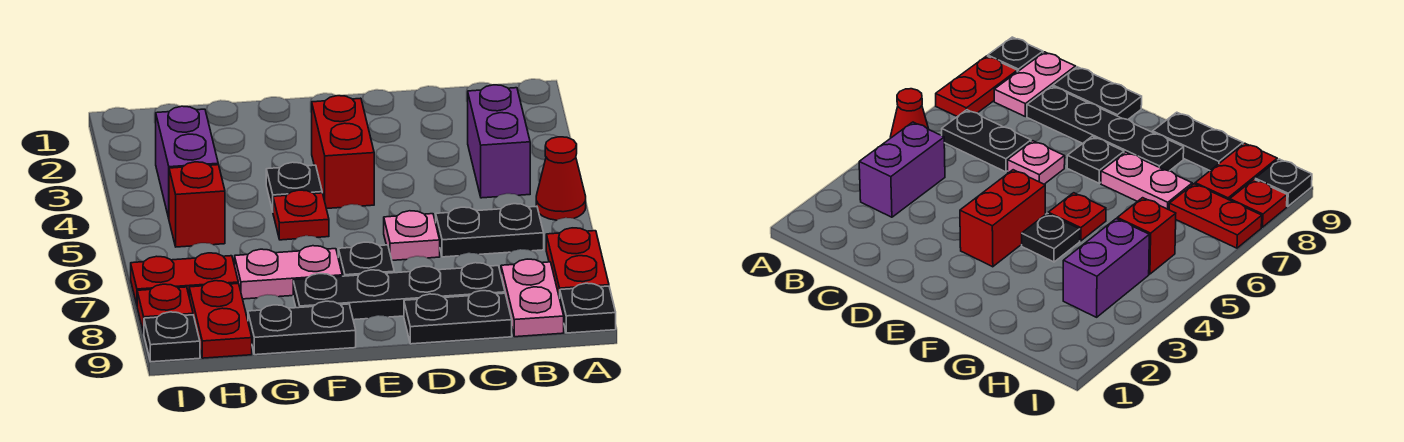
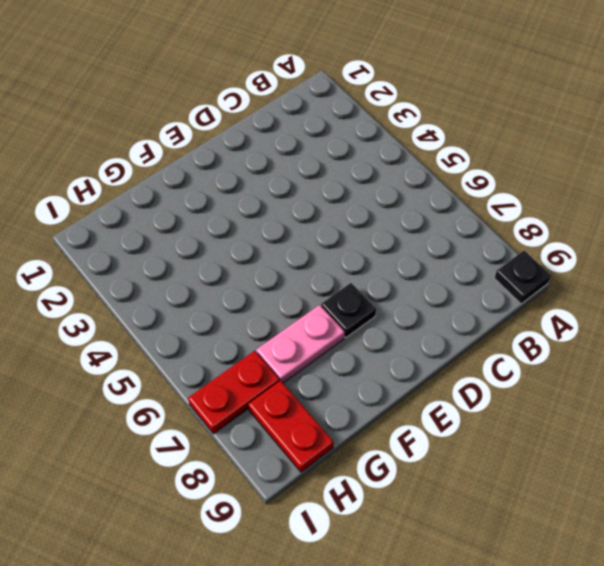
none -> red cone A5 level 1
none -> red plate A7:A8 level 1
none -> purple brick B3:B4 level 1

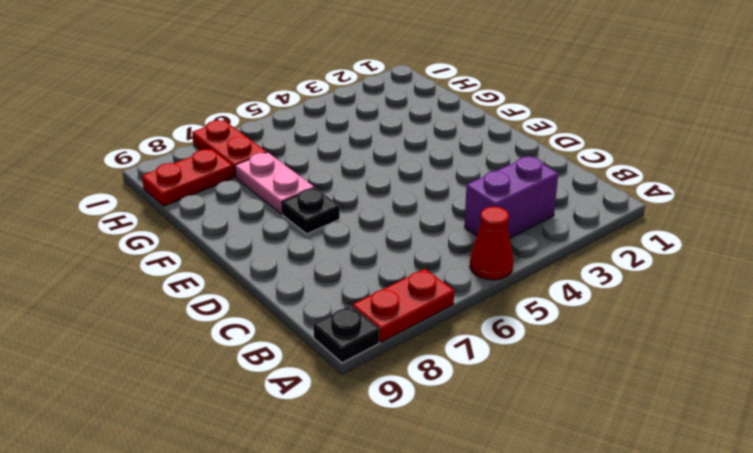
none -> black plate B6:C6 level 1
none -> pink plate B8:B9 level 1
none -> black plate C8:F8 level 1

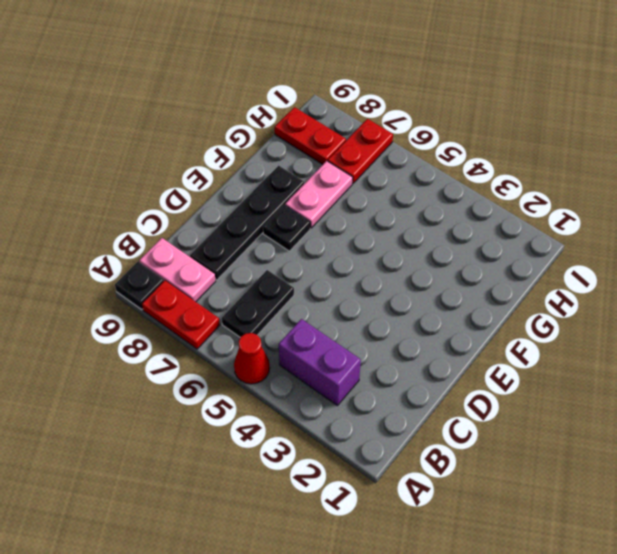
none -> black plate C9:D9 level 1
none -> pink plate D6 level 1
none -> red brick E3:E4 level 1

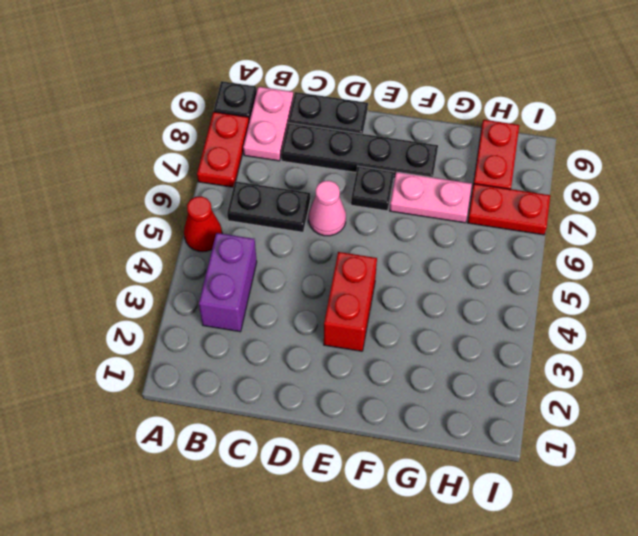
pink cone D6 level 1 -> pink plate D6 level 1
none -> black plate F4 level 1
none -> red plate F5 level 1
none -> black plate F9:G9 level 1

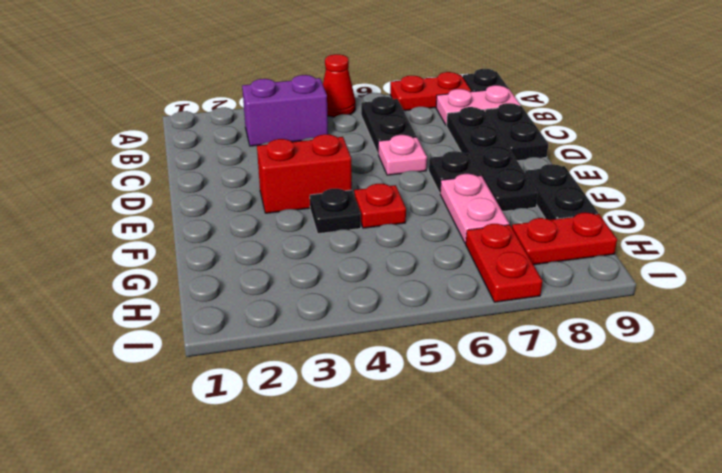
none -> purple brick H3:H4 level 1
none -> red brick H5 level 1
none -> red plate I8 level 1

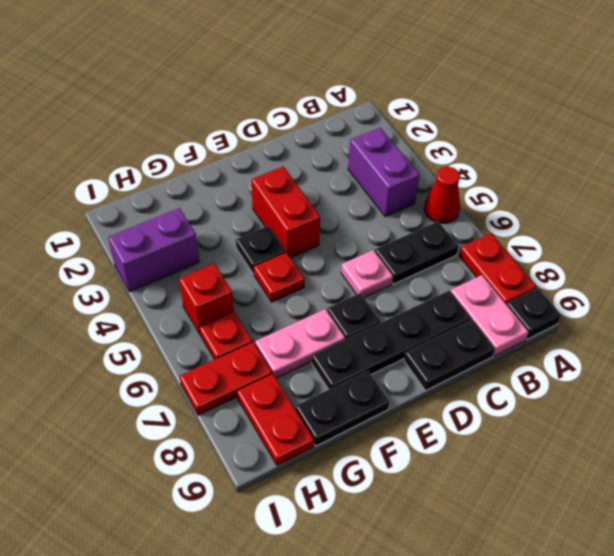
purple brick H3:I3 level 1 -> purple brick H3:H4 level 1
red plate H6 level 1 -> red plate I8 level 1
none -> black plate I9 level 1

